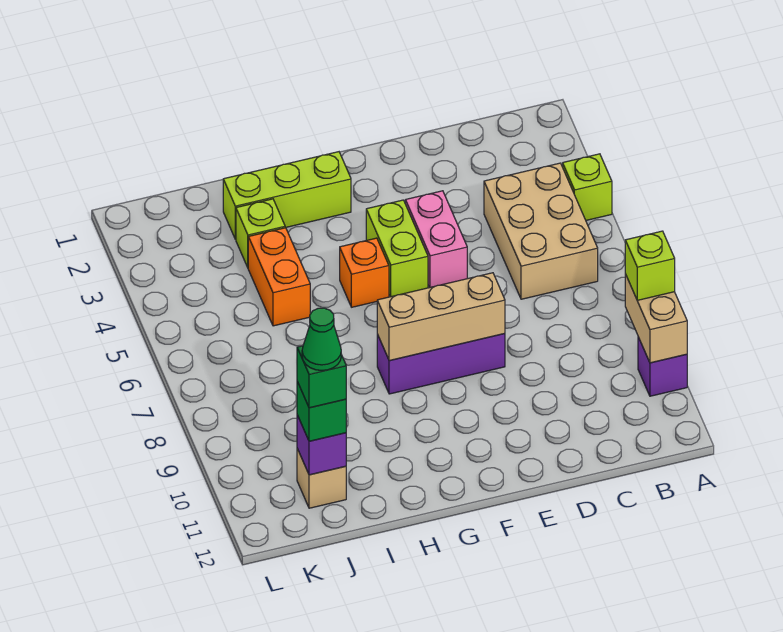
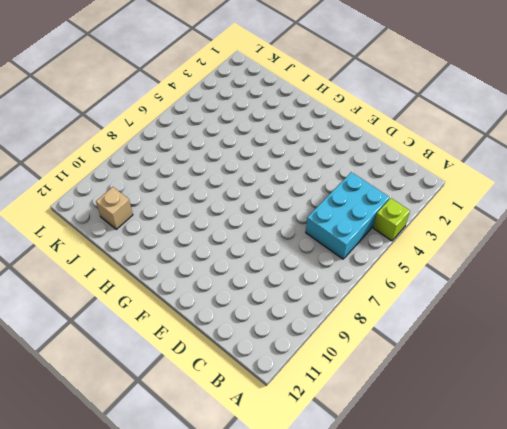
cyan brick B4:C6 level 1 -> tan brick B4:C6 level 1
none -> purple brick A10 level 1
none -> pink brick E4:E5 level 1
none -> purple brick E8:G8 level 1

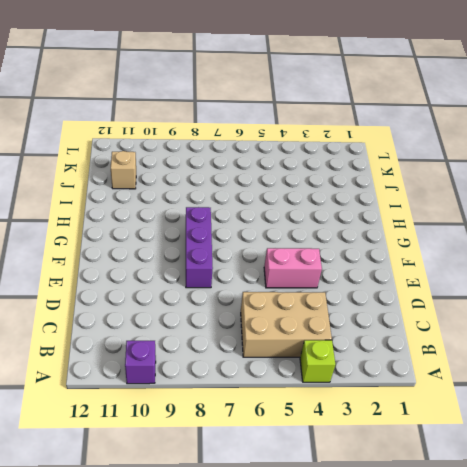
none -> lime brick F4:F5 level 1
none -> lime brick G2:I2 level 1
none -> orange brick G5 level 1

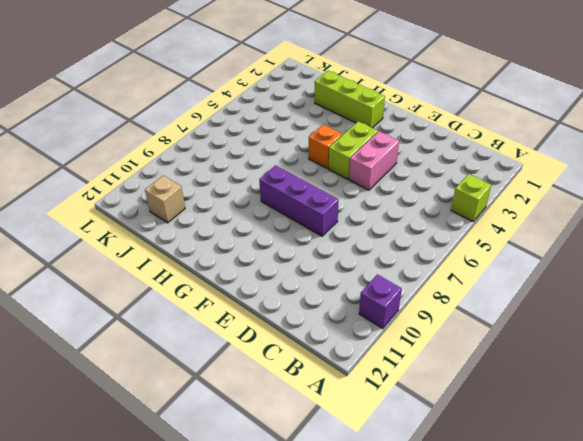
none -> tan brick B4:C6 level 1
none -> lime brick I3 level 1
none -> orange brick I4:I5 level 1

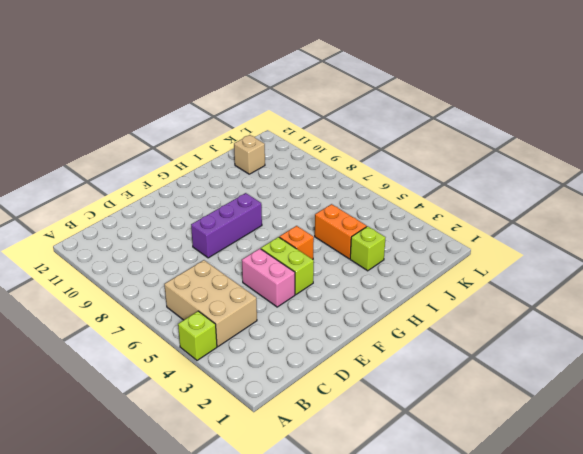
none -> purple brick A10 level 1
none -> lime brick G2:I2 level 1
none -> tan brick A9:A10 level 2

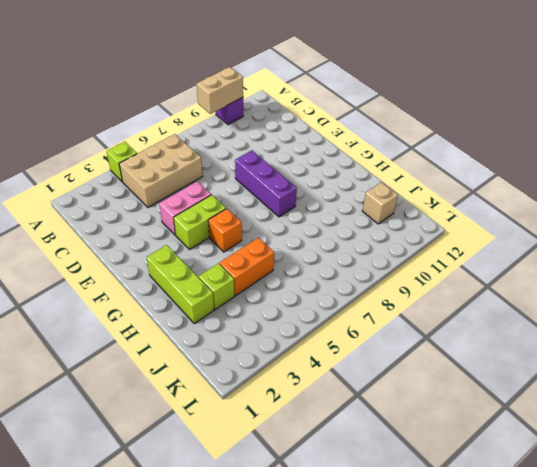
none -> tan brick E8:G8 level 2
none -> purple brick J11 level 2
none -> lime brick A9 level 3

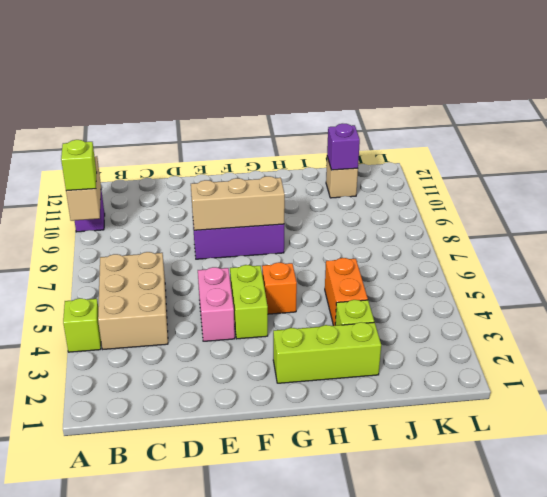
none -> green brick J11 level 3
none -> green brick J11 level 4
none -> green cone J11 level 5

